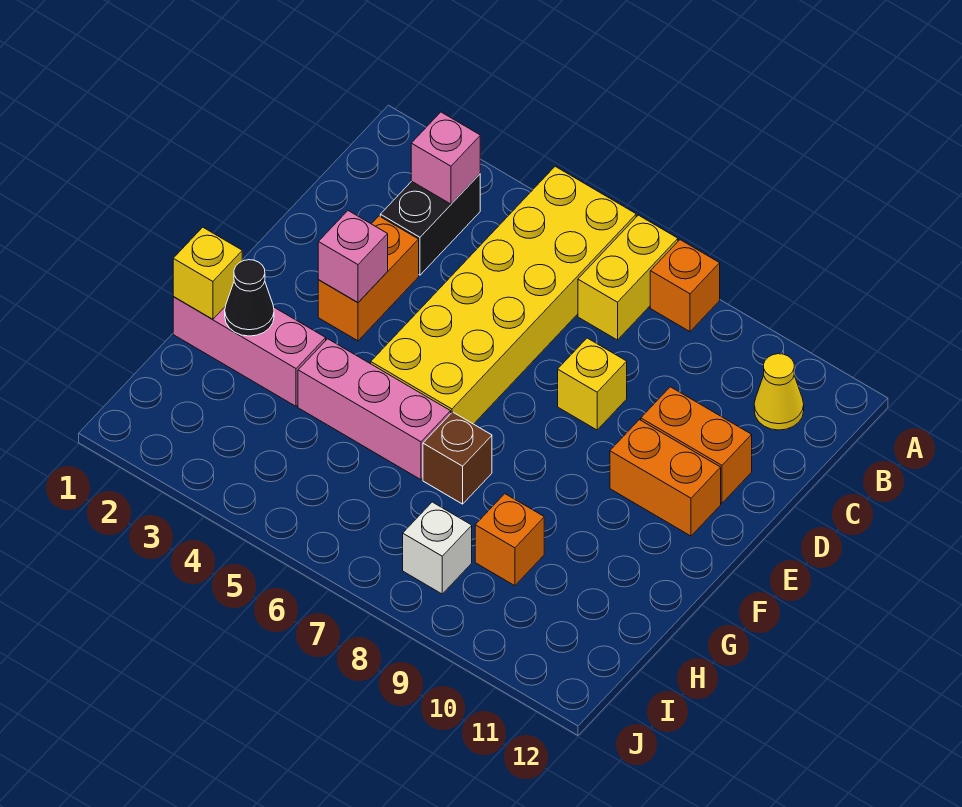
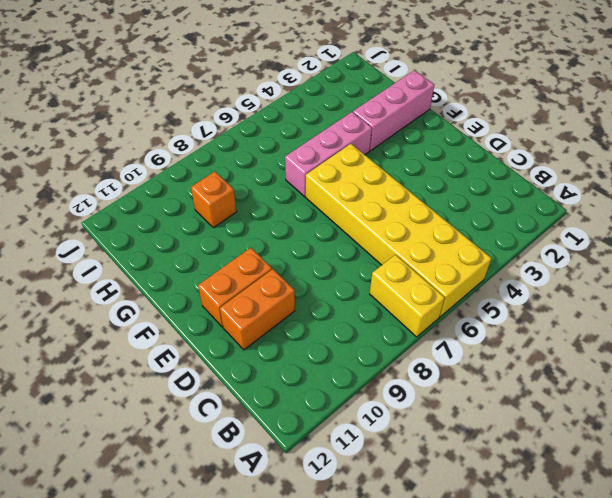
none -> orange brick A8 level 1
none -> black brick B3:C3 level 1
none -> yellow cone B11 level 1

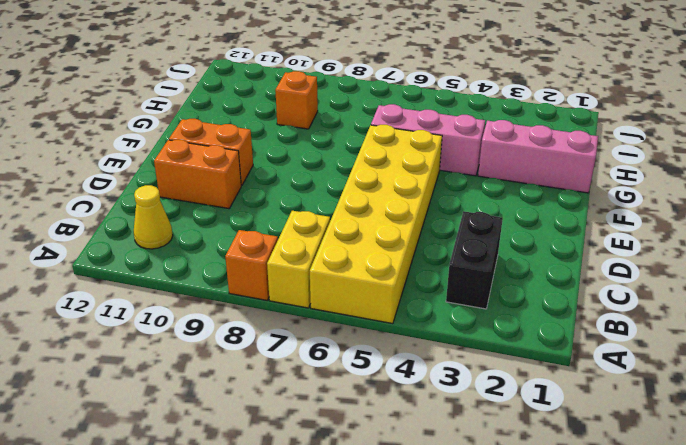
none -> orange brick D3:E3 level 1
none -> yellow brick D8 level 1
none -> brown brick G7 level 1

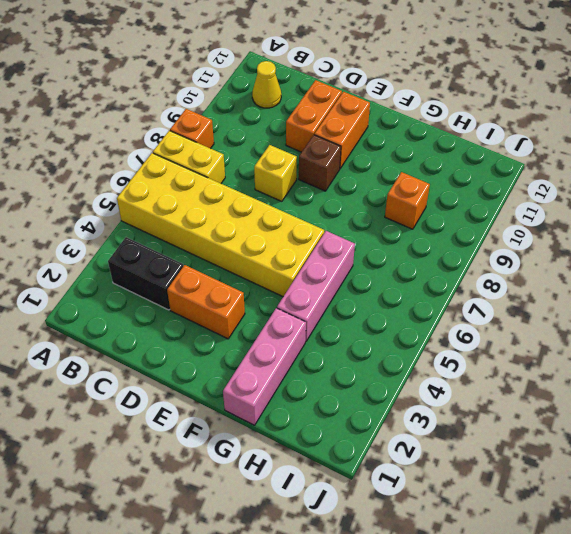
brown brick E9 level 1 -> brown brick G7 level 1
none -> white brick I8 level 1
none -> pink brick B3 level 2
none -> pink brick E3 level 2

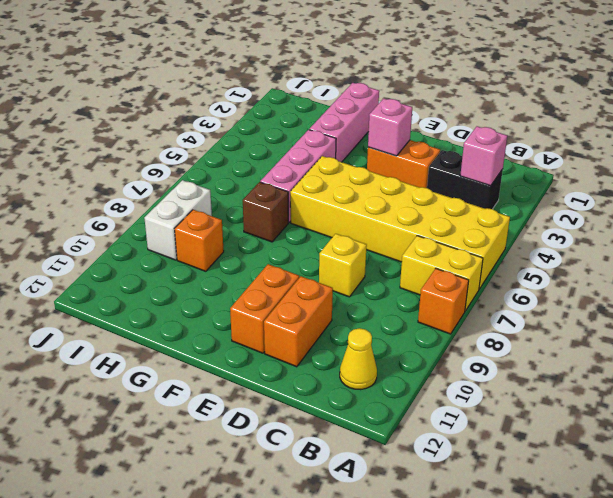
white brick I8:I9 level 1 -> white brick I8 level 1
none -> yellow brick G1 level 2
none -> black cone G2 level 2

